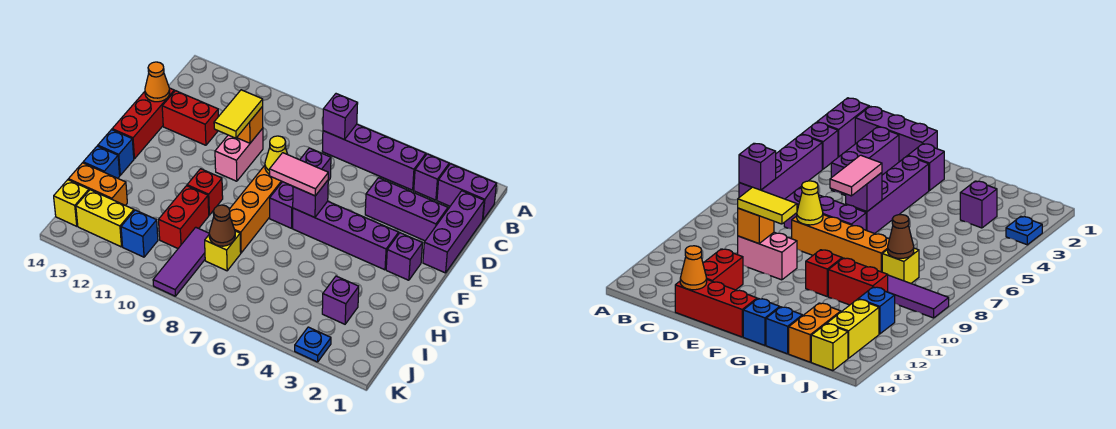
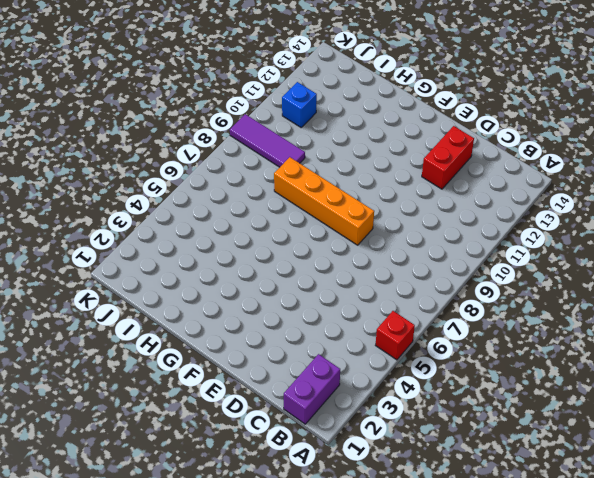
red brick A5 level 1 -> red brick G10 level 1
none -> purple brick B3 level 1
none -> purple brick B4:B7 level 1
none -> purple brick C1:E1 level 1
none -> purple brick D2:D4 level 1

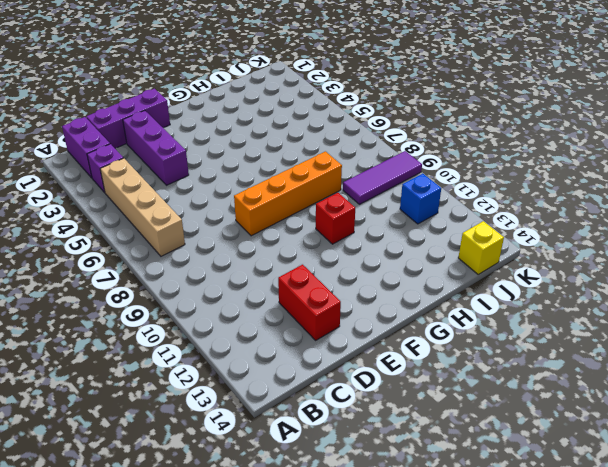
tan brick B4:B7 level 1 -> purple brick B4:B7 level 1
none -> purple brick D7:F7 level 1
none -> pink brick D10:E10 level 1
none -> red brick D14:F14 level 1
none -> purple brick F2 level 1

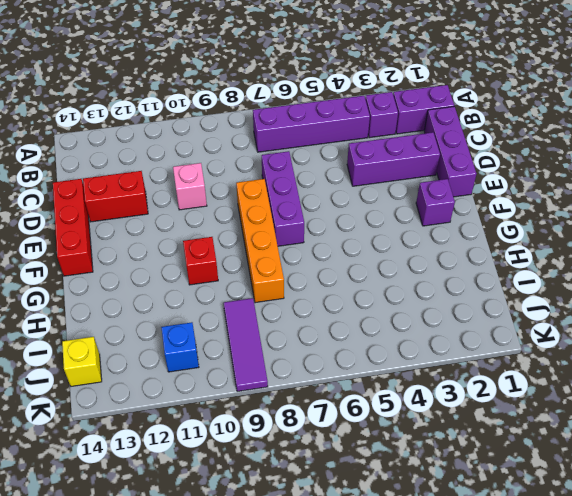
pink brick D10 level 1 -> pink brick D10:E10 level 1
none -> purple brick F3:F6 level 1
none -> blue brick G14 level 1
none -> red brick H10:I10 level 1
none -> blue brick H14 level 1

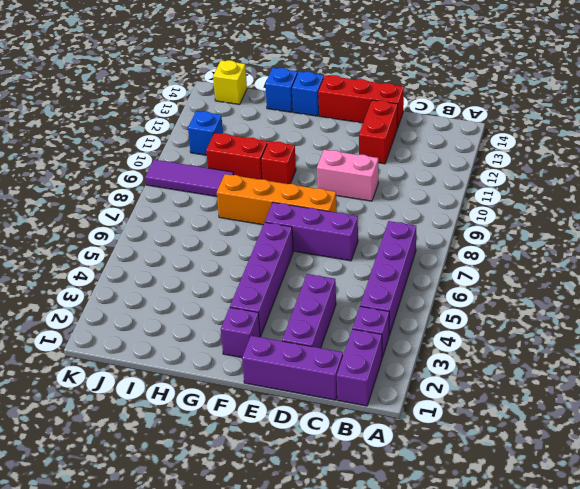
none -> purple brick I3 level 1
none -> yellow brick I8 level 1
none -> orange brick I13:I14 level 1
none -> yellow brick J12:J13 level 1

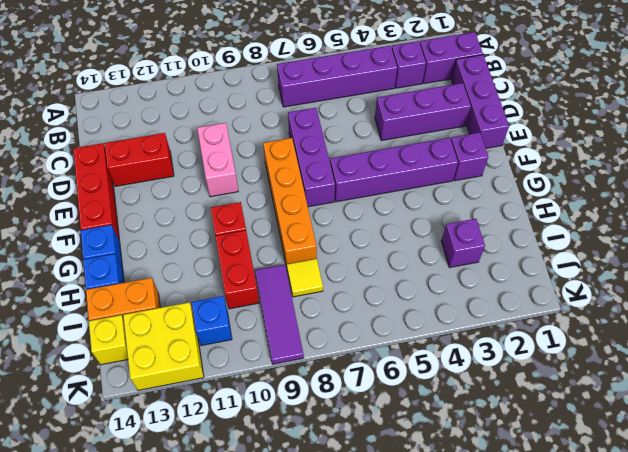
yellow tile I8 level 1 -> yellow brick I8 level 1
yellow brick J12:K13 level 1 -> yellow brick J12:J13 level 1
none -> blue plate K3 level 1
none -> purple brick B7 level 2
none -> orange brick D10 level 2
none -> orange cone D14 level 2

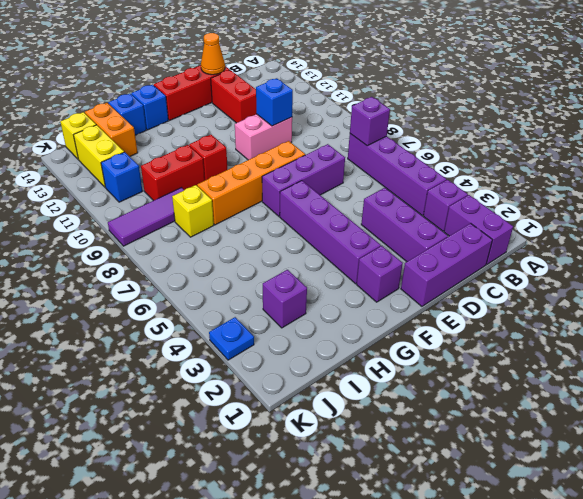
blue brick D10 level 2 -> orange brick D10 level 2
none -> yellow cone E8 level 2
none -> purple brick F6 level 2
none -> brown cone I8 level 2
none -> yellow tile D10:E10 level 3

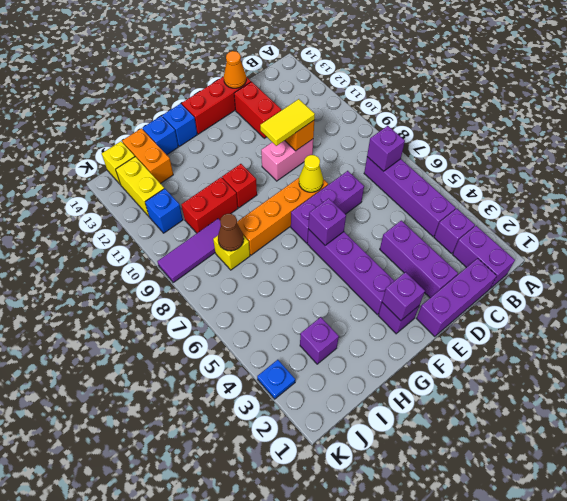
purple brick F2 level 2 -> none
none -> pink tile F6:F7 level 3

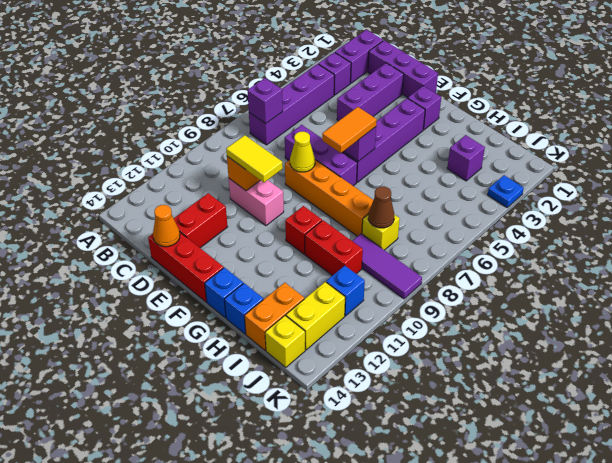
orange tile F6:F7 level 3 -> pink tile F6:F7 level 3

